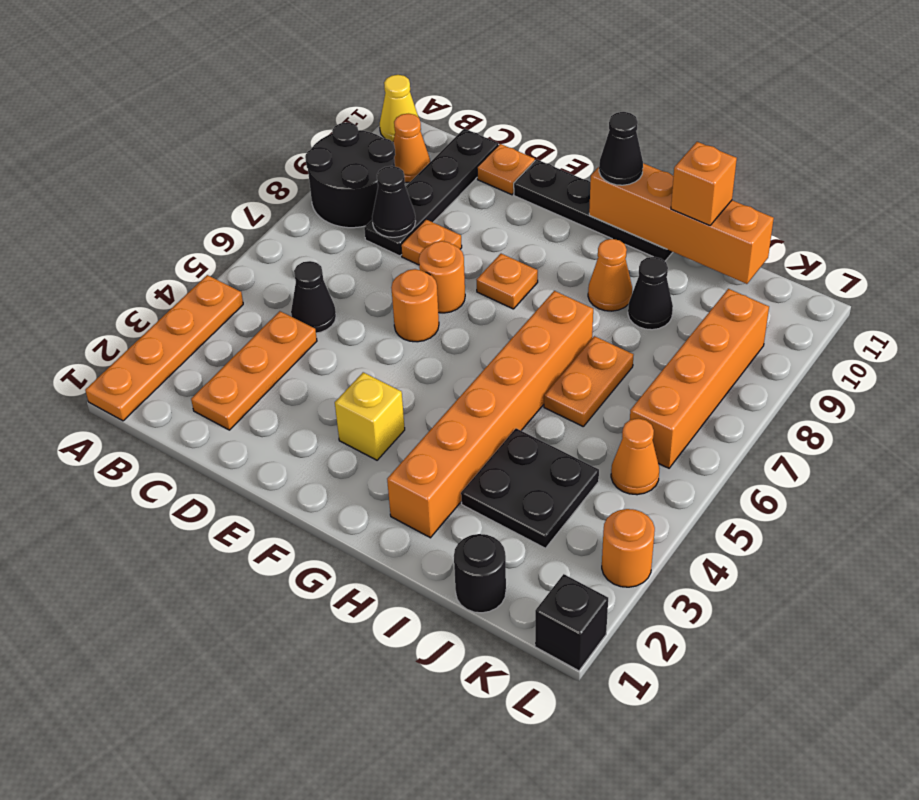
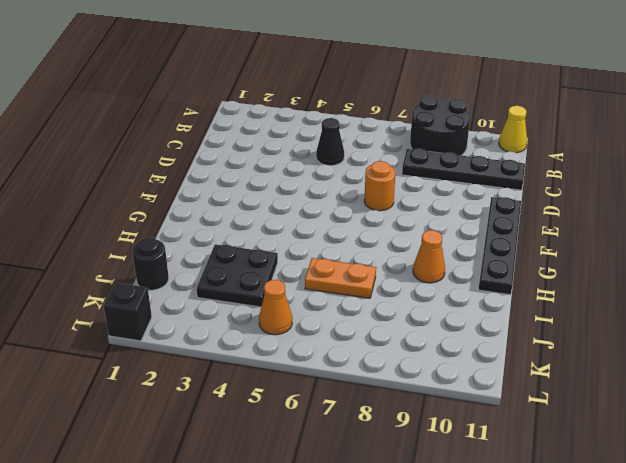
none -> orange plate A1:A4 level 1
none -> orange cone B10 level 1
none -> orange plate C2:C4 level 1

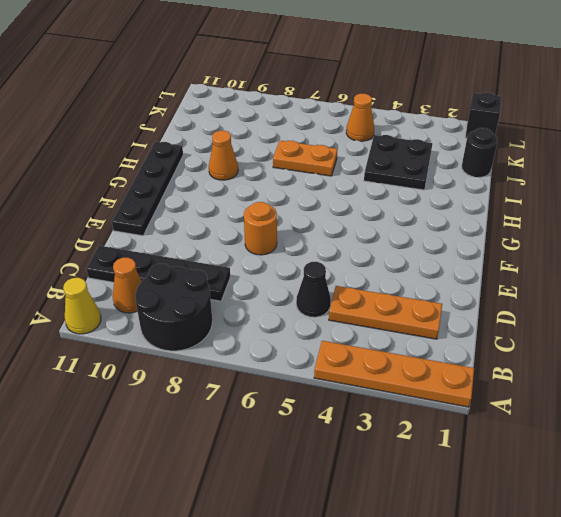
none -> orange plate D8 level 1
none -> orange plate D11 level 1
none -> orange round brick E6 level 1

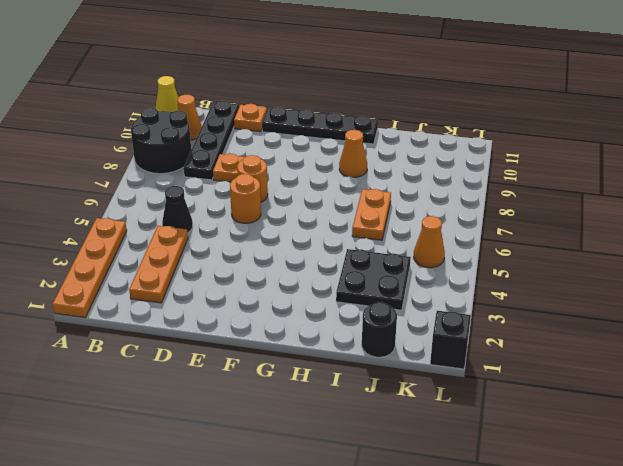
none -> yellow brick F3 level 1
none -> orange plate F8 level 1
none -> orange brick H2:H7 level 1

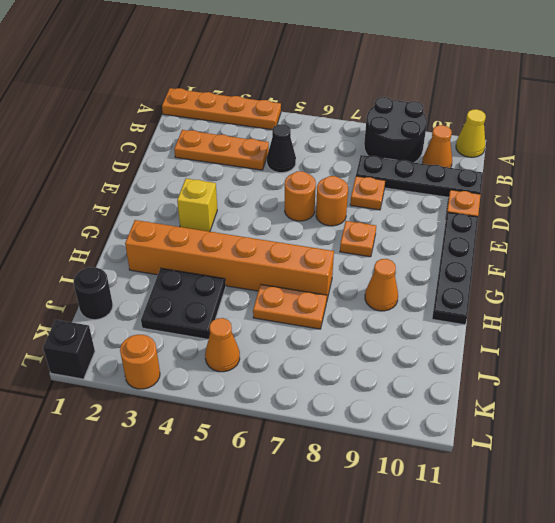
none -> black cone I9 level 1
none -> orange brick K6:K9 level 1
none -> black cone C8 level 2

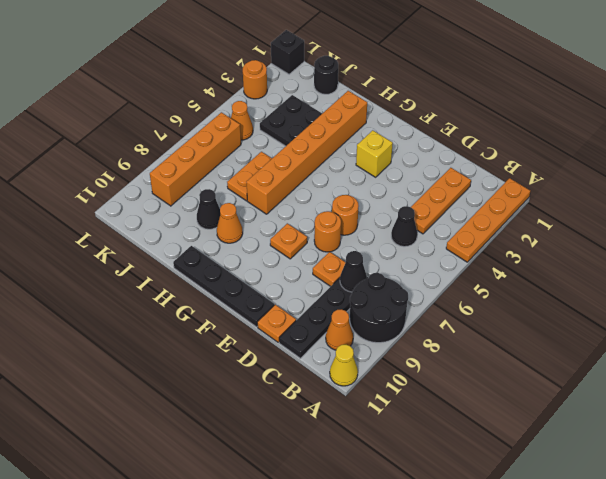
none -> orange brick G11:J11 level 2
none -> black cone G11 level 3
none -> orange brick I11 level 3

